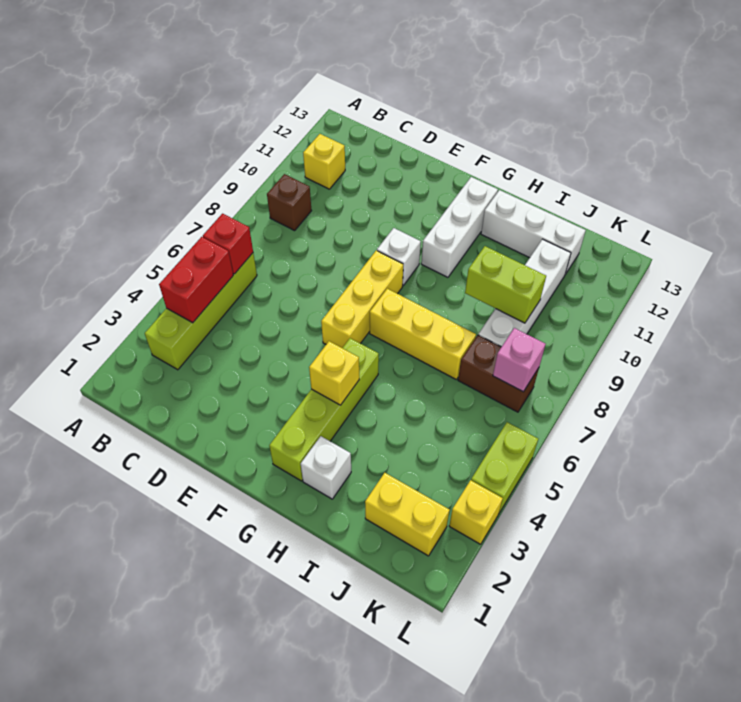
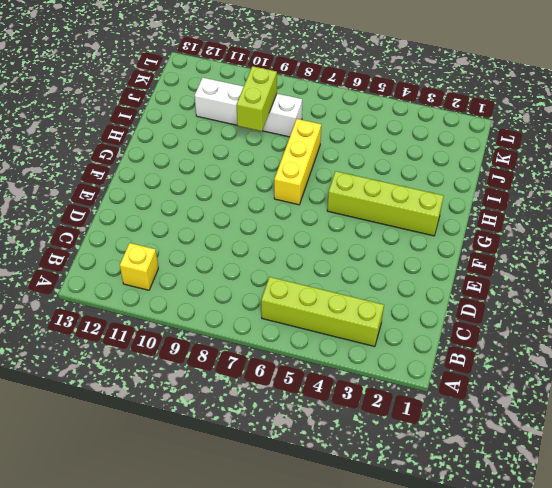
none -> brown brick B9 level 1
none -> yellow brick F6:F8 level 1
none -> white brick F9 level 1

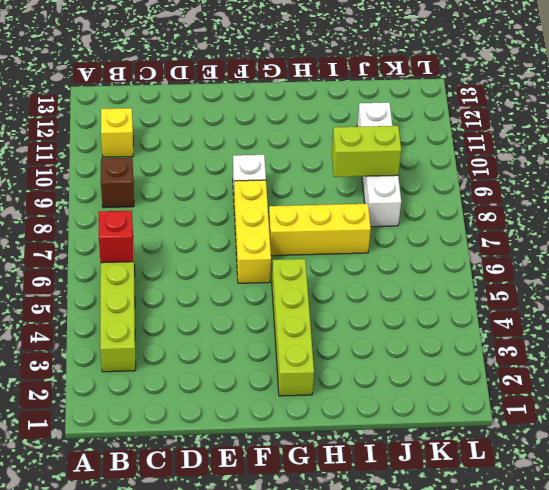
none -> white brick G10:G12 level 1
none -> white brick H2 level 1
none -> white brick H12:J12 level 1

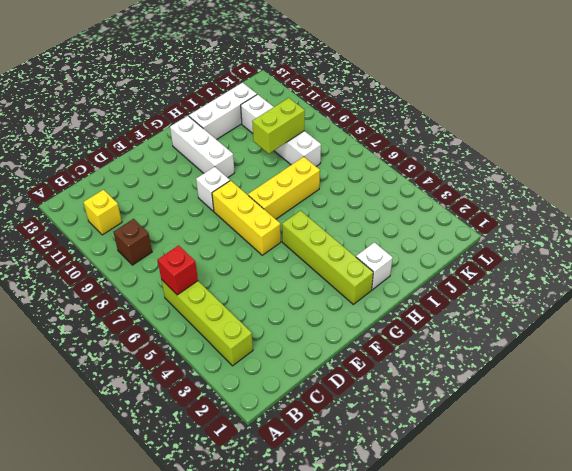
none -> yellow brick J2:K2 level 1
none -> brown brick J7:K7 level 1
none -> yellow brick L3 level 1

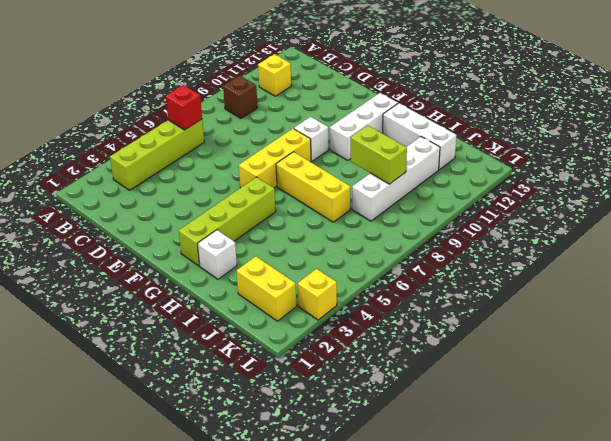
none -> brown brick J7:K7 level 1
none -> lime brick L4:L5 level 1
none -> red brick B4:B5 level 2

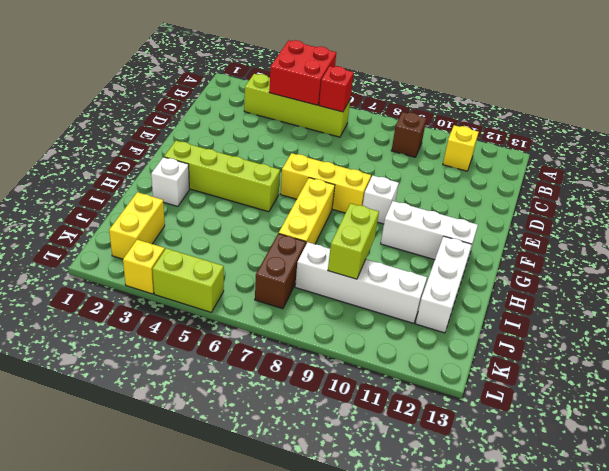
red brick A4:B5 level 2 -> red brick B4:B5 level 2
none -> yellow brick G4 level 2
none -> pink brick K7 level 2

